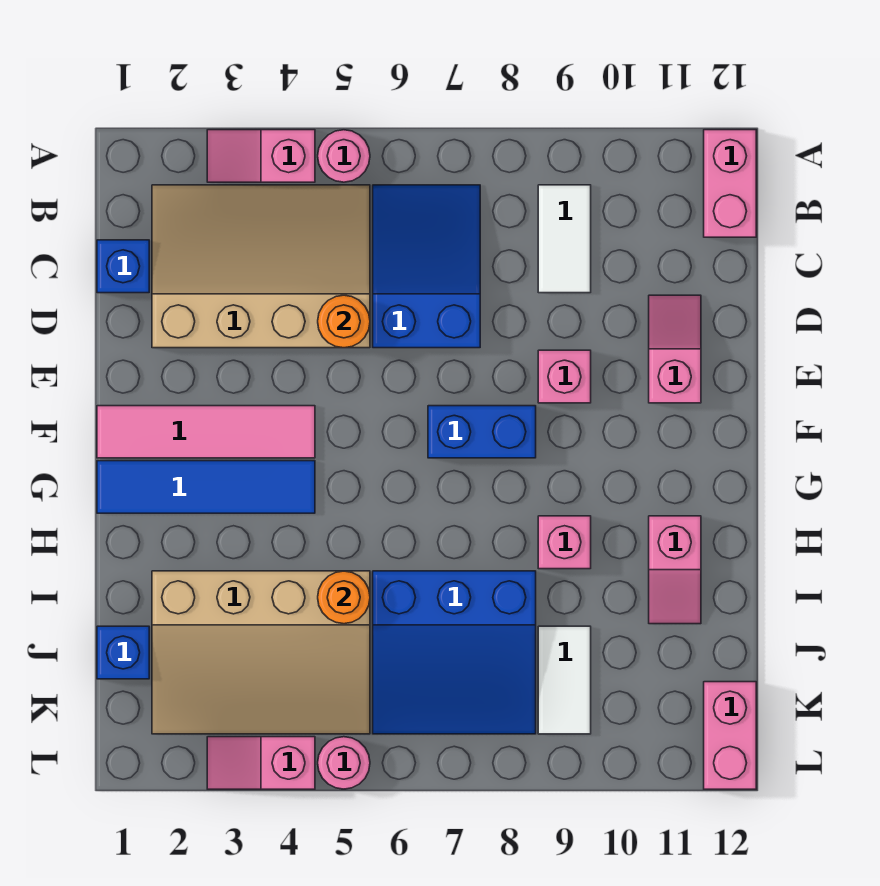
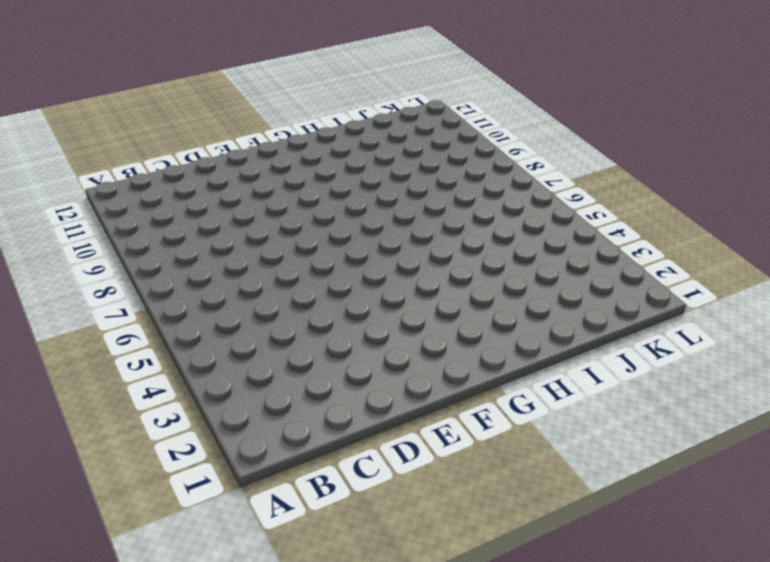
none -> pink slope A3:A4 level 1 top 4
none -> pink round brick A5 level 1
none -> pink brick A12:B12 level 1

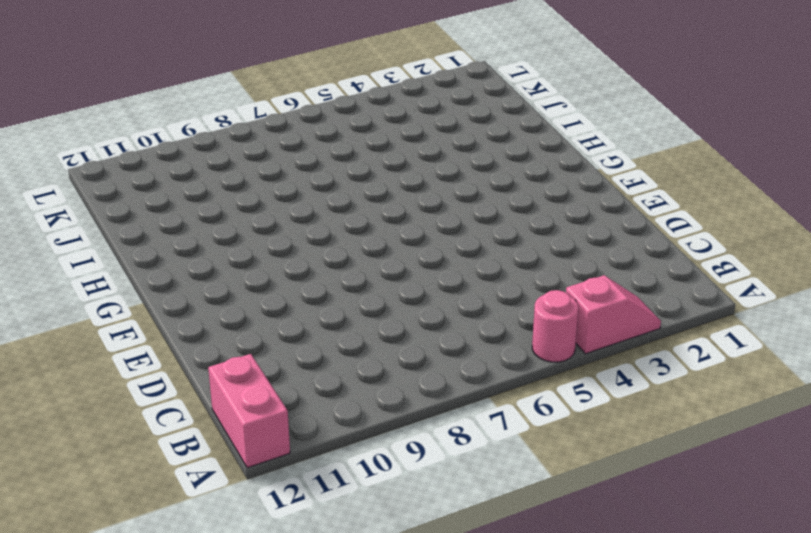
none -> tan slope B2:D5 level 1 top D
none -> blue slope B6:D7 level 1 top D
none -> white tile B9:C9 level 1

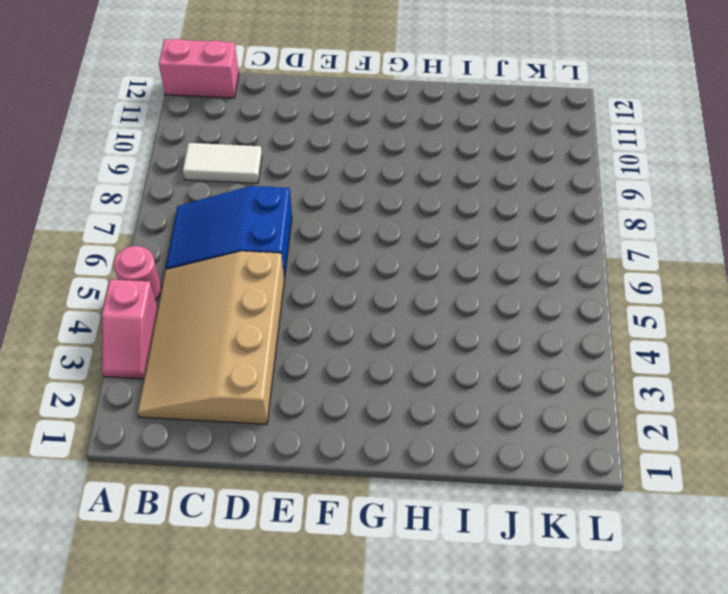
none -> blue brick C1 level 1
none -> pink slope D11:E11 level 1 top E
none -> pink brick E9 level 1

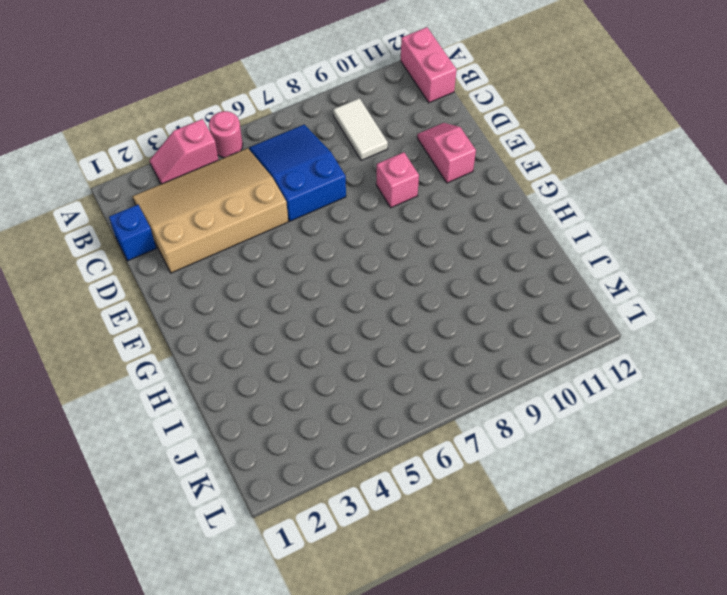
none -> pink tile F1:F4 level 1
none -> blue brick F7:F8 level 1
none -> blue tile G1:G4 level 1

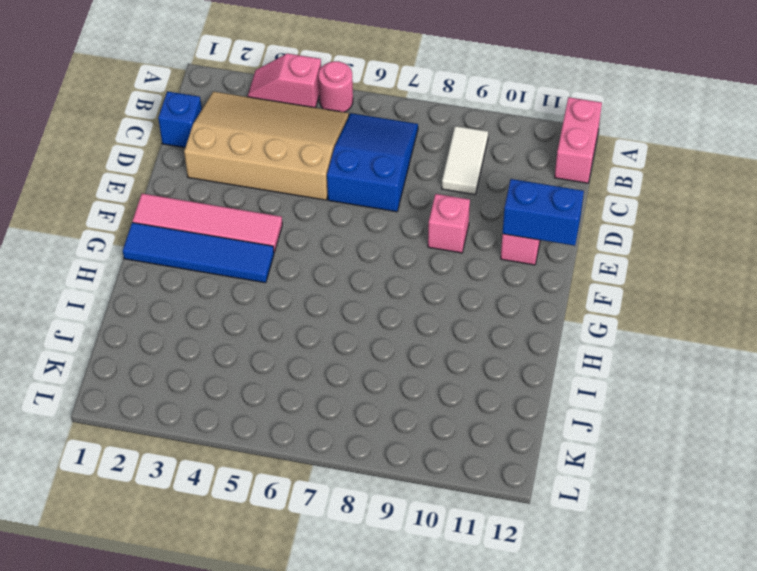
blue brick E11:E12 level 2 -> blue brick F7:F8 level 1
none -> pink brick H9 level 1
none -> pink slope H11:I11 level 1 top H
none -> tan slope I2:K5 level 1 top I

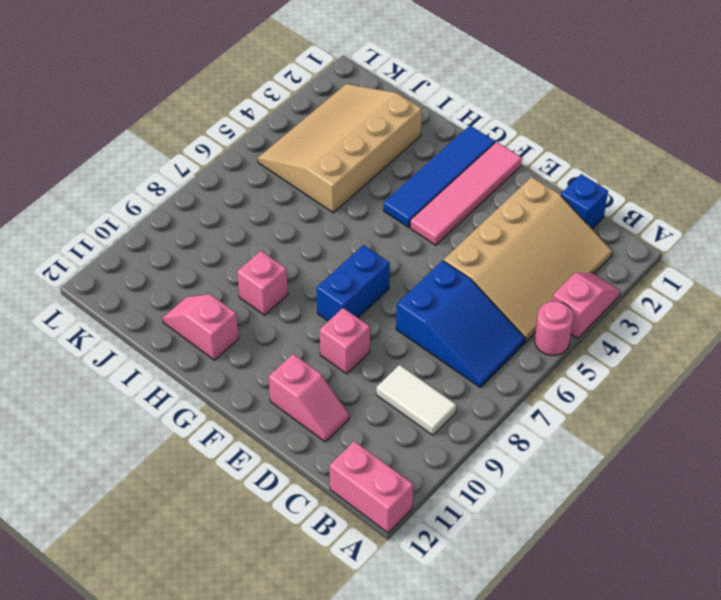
none -> blue slope I6:K8 level 1 top I
none -> blue brick J1 level 1
none -> white tile J9:K9 level 1

